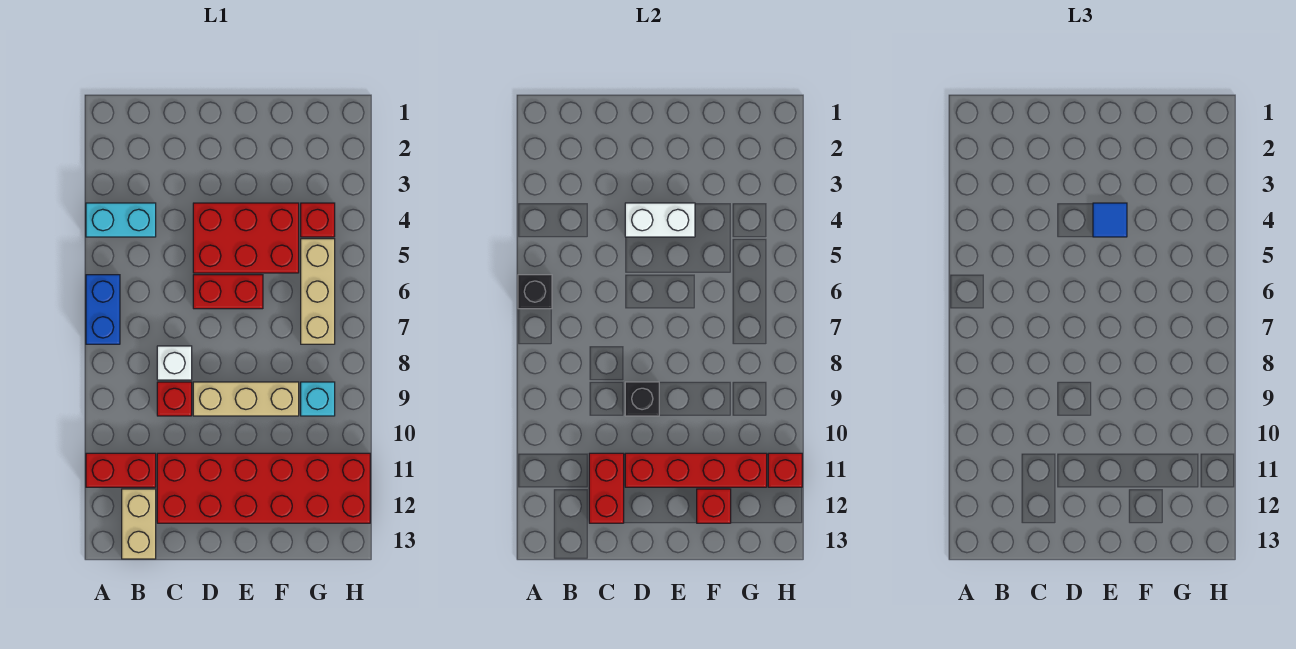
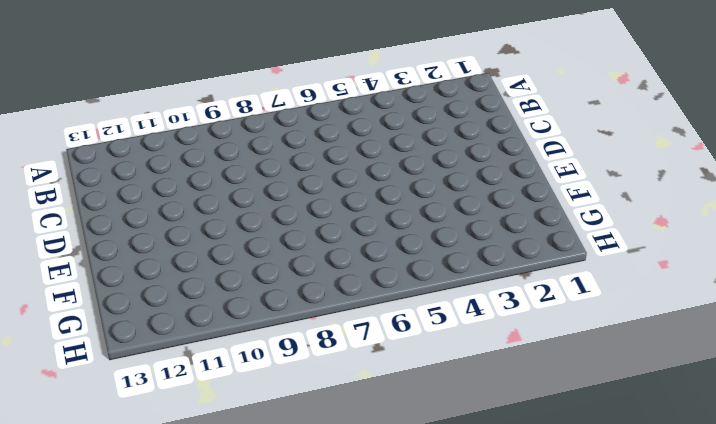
none -> cyan brick A4:B4 level 1
none -> blue brick A6:A7 level 1
none -> red brick A11:B11 level 1

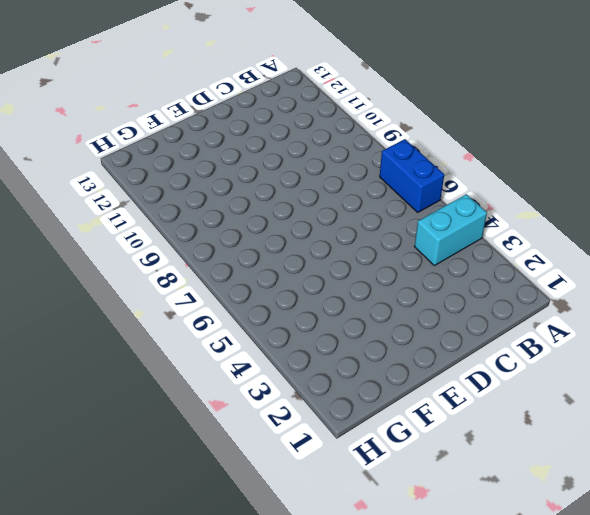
none -> red brick A11:B11 level 1
none -> tan brick B12:B13 level 1
none -> white brick C8 level 1

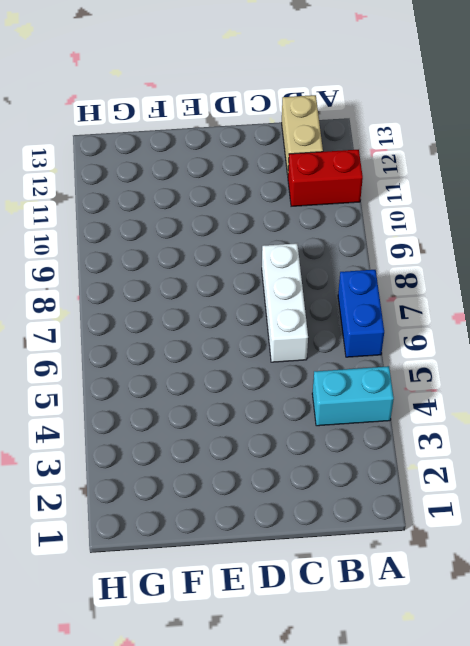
white brick C6:C8 level 1 -> white brick C8 level 1
none -> red brick C9 level 1
none -> red brick C11:H12 level 1
none -> red brick D4:F5 level 1

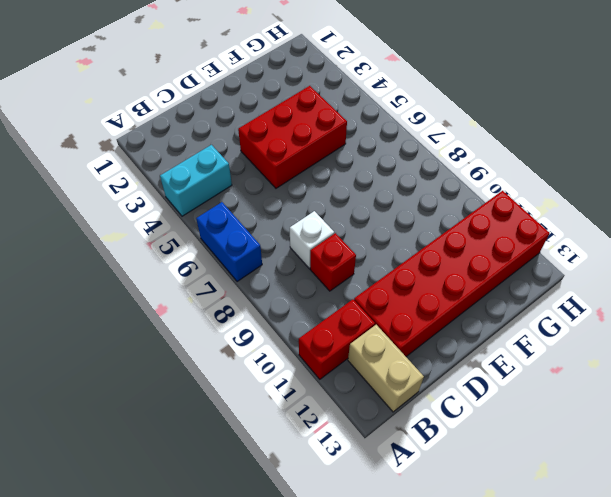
none -> red brick D6:E6 level 1
none -> tan brick D9:F9 level 1
none -> red brick G4 level 1

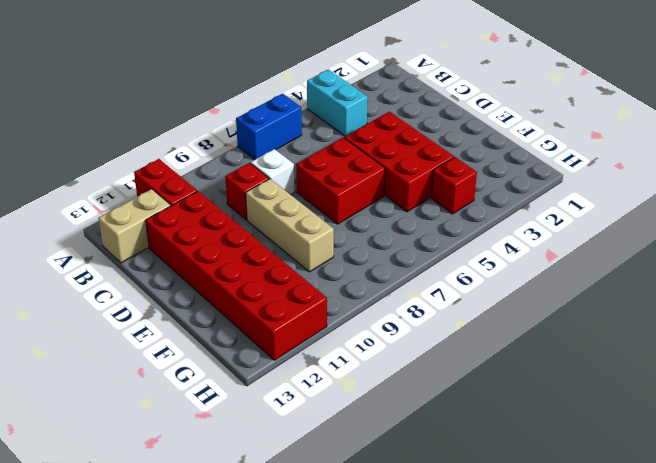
red brick D6:E7 level 1 -> red brick D6:E6 level 1
none -> tan brick G5:G7 level 1
none -> cyan brick G9 level 1
none -> black brick A6 level 2

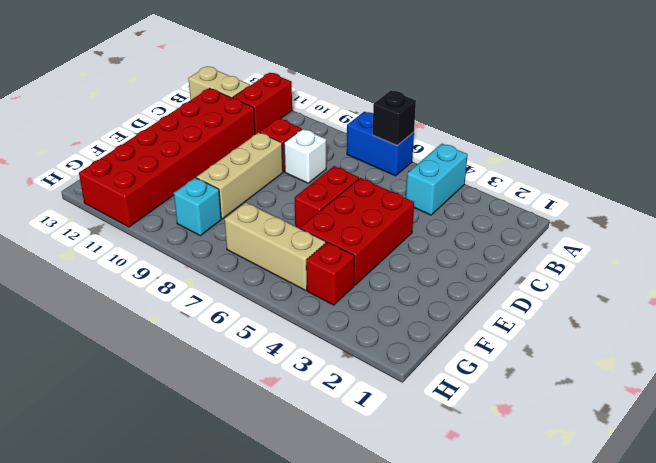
none -> red brick C11:C12 level 2
none -> white brick D4:E4 level 2
none -> black brick D9 level 2

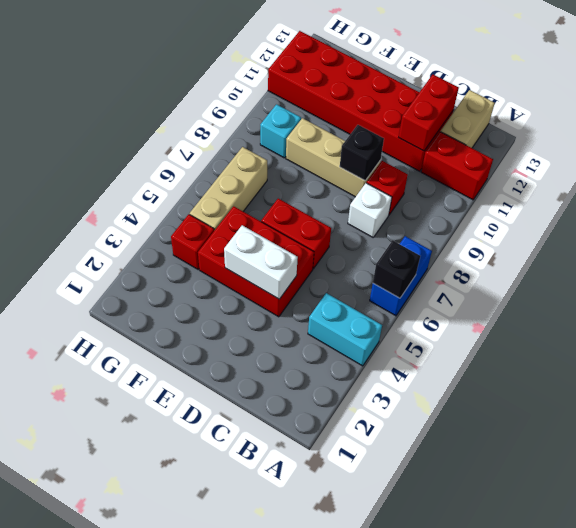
none -> red brick D11:G11 level 2
none -> red brick F12 level 2
none -> red brick H11 level 2

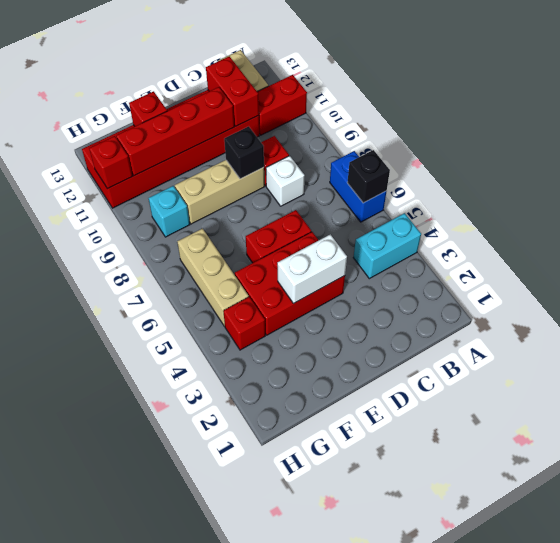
none -> blue tile E4 level 3

